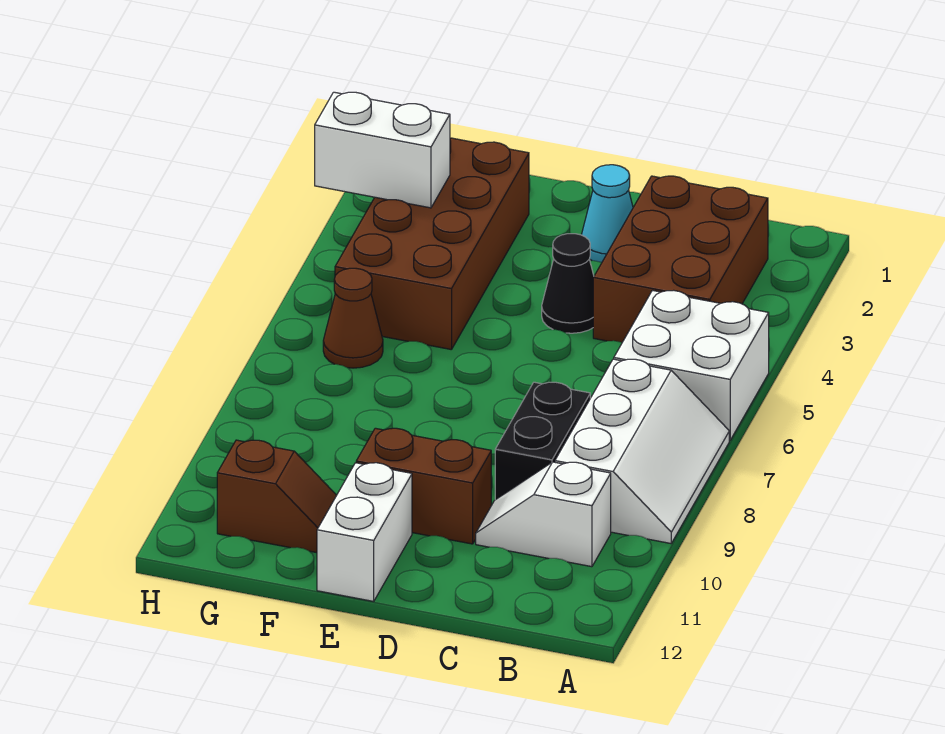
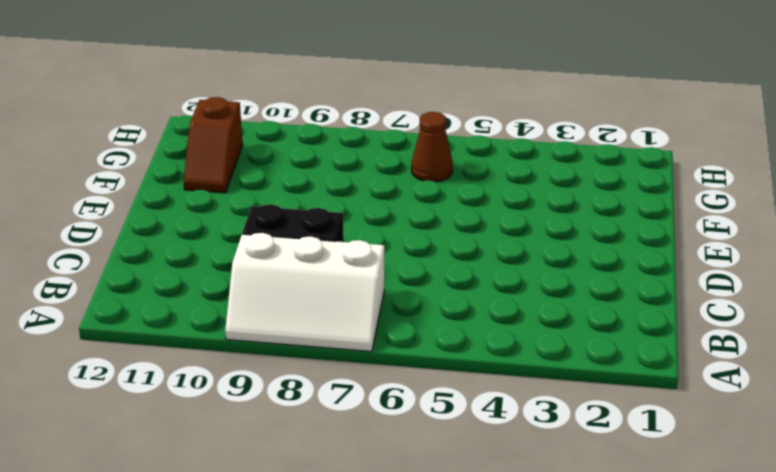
none -> white brick A5:B6 level 1
none -> brown brick B2:C4 level 1
none -> white slope B10:C10 level 1 top B

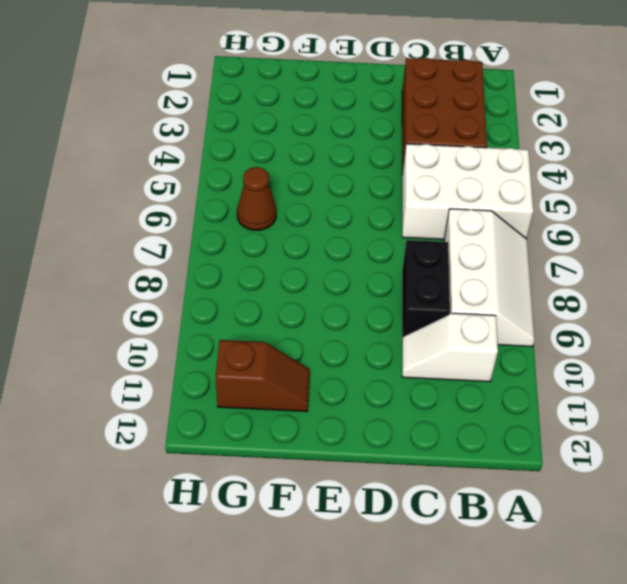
white brick A5:C6 level 1 -> white brick A5:B6 level 1
none -> cyan cone D2 level 1
none -> black cone D4 level 1
none -> brown brick D10:E10 level 1

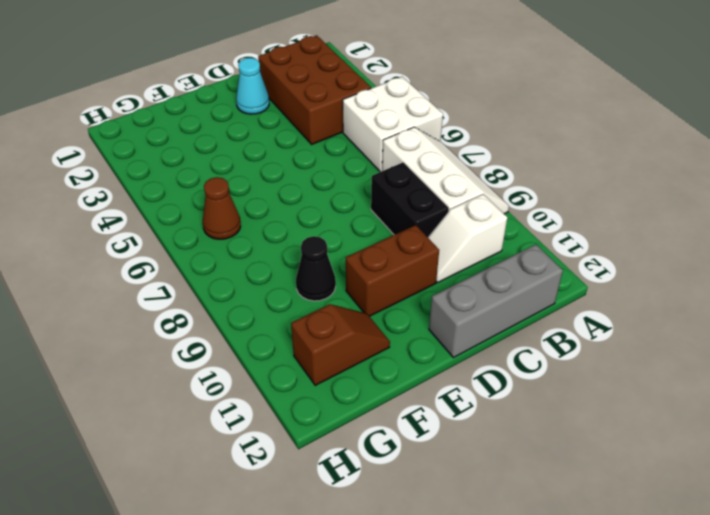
grey brick B12:D12 level 1 -> none
black cone F9 level 1 -> black cone D4 level 1
none -> white brick E11:E12 level 1
none -> brown brick F2:G5 level 1
none -> white brick G3:H3 level 2

